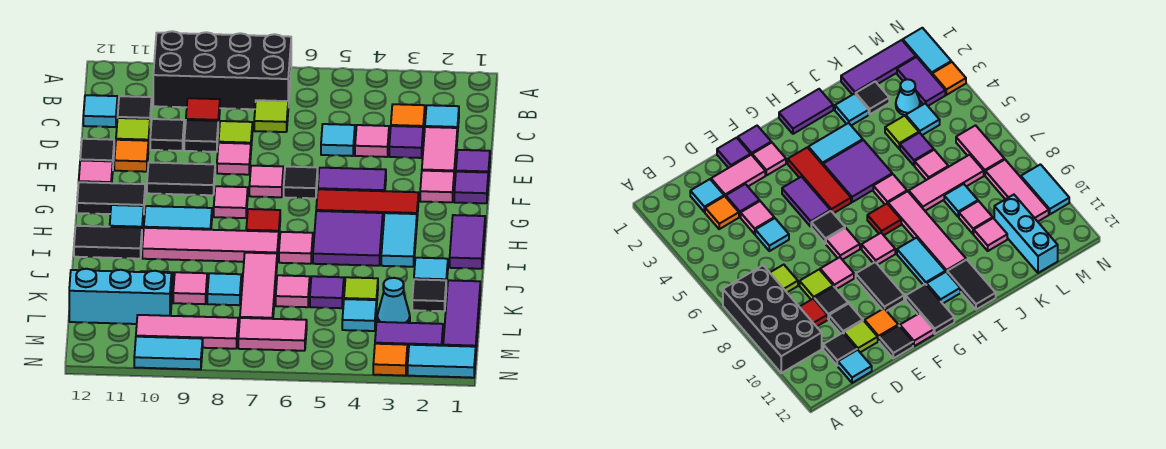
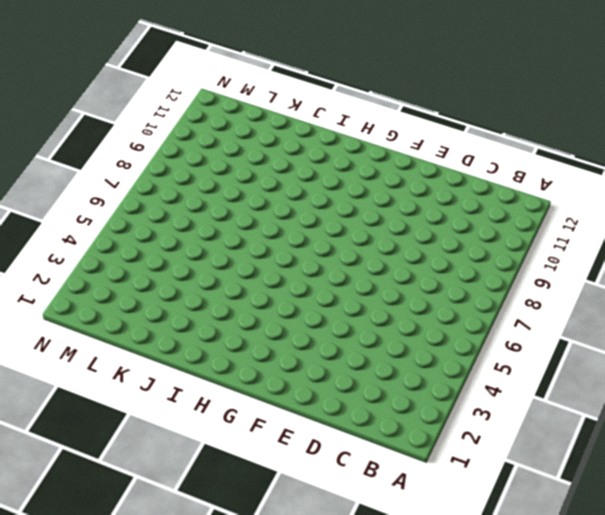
none -> black brick A7:B10 level 1
none -> cyan tile C2 level 1
none -> orange tile C3 level 1
none -> lime tile C7 level 1

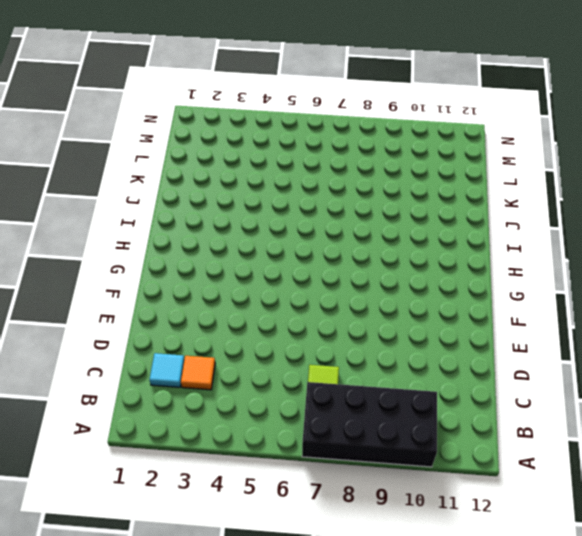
none -> red tile C9 level 1
none -> black tile C11 level 1
none -> cyan tile C12 level 1
none -> pink tile D2:E2 level 1

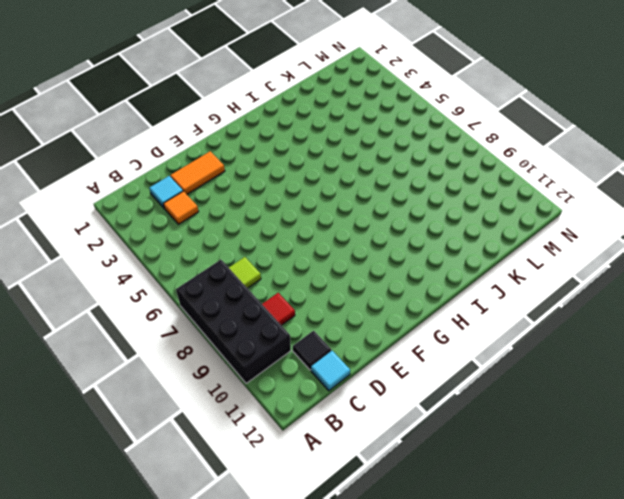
orange tile D2:E2 level 1 -> pink tile D2:E2 level 1
none -> purple tile D3 level 1
none -> pink tile D4 level 1
none -> cyan tile D5 level 1
none -> lime tile D8 level 1

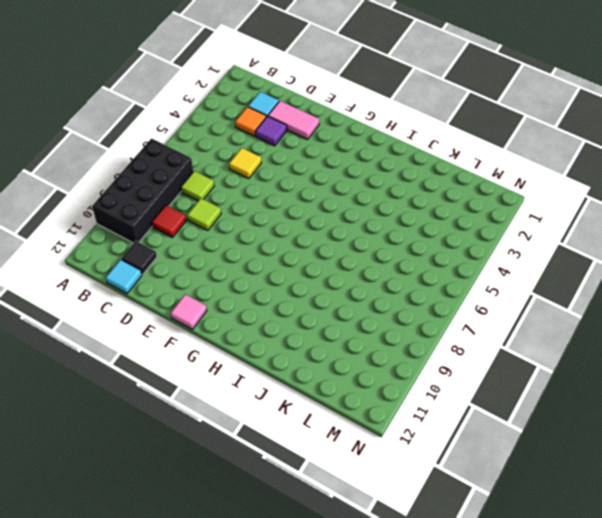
yellow tile D5 level 1 -> cyan tile D5 level 1
none -> pink tile D4 level 1
none -> black tile D9 level 1
none -> black tile D10 level 1
none -> lime tile D11 level 1

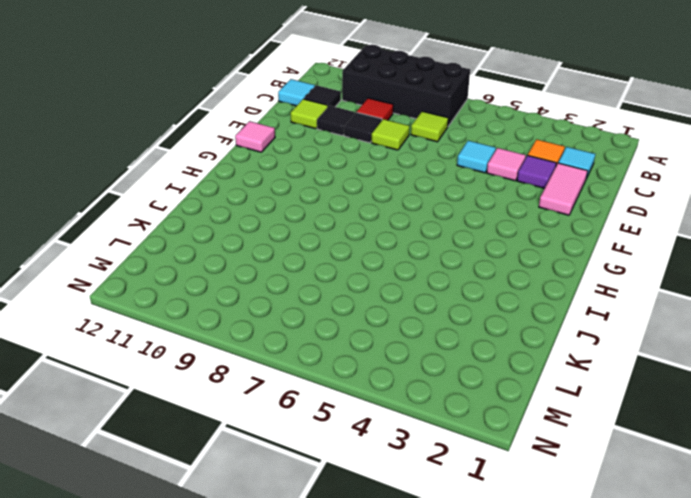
none -> purple tile E1 level 1
none -> pink tile E8 level 1
none -> orange tile E11 level 1
none -> black tile E12 level 1

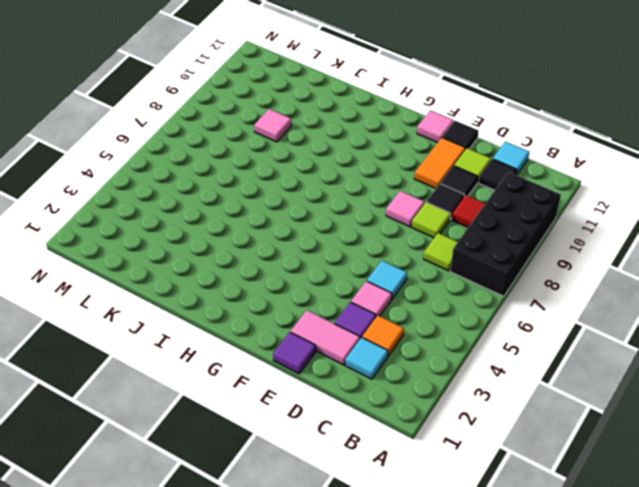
orange tile E10:E11 level 1 -> orange tile E11 level 1
none -> purple tile F1 level 1
none -> pink tile F2 level 1
none -> purple tile F4:F5 level 1
none -> black tile F6 level 1

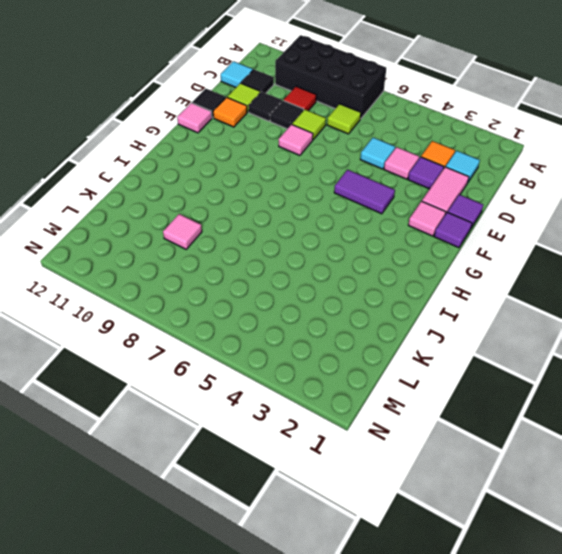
none -> black tile F6 level 1
none -> pink tile F7 level 1
none -> black tile F9:F10 level 1
none -> red tile G3:G5 level 1

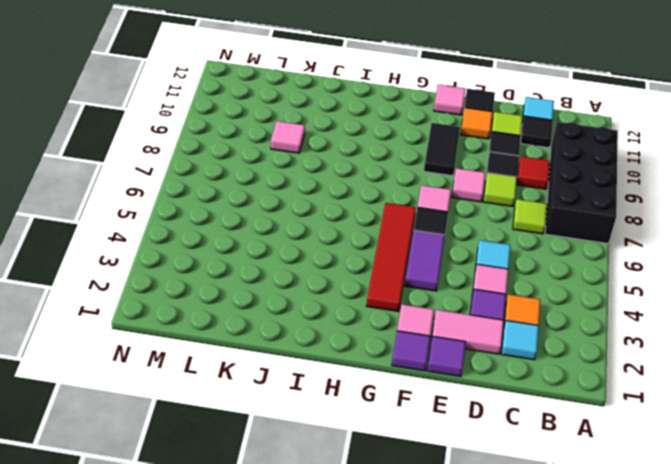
red tile G3:G6 level 1 -> red tile G3:G5 level 1
none -> pink tile G8 level 1
none -> black tile G11:G12 level 1
none -> purple tile H1:I1 level 1
none -> cyan tile H3:I3 level 1

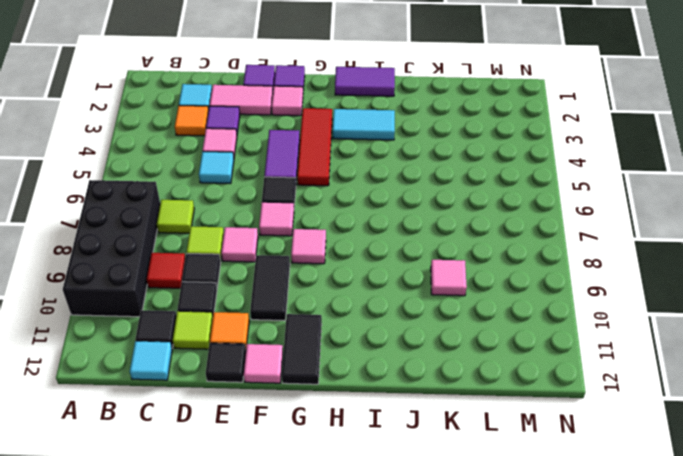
none -> purple tile H4:I5 level 1
none -> red tile H7 level 1
none -> cyan tile H9:H10 level 1
none -> cyan tile H11 level 1

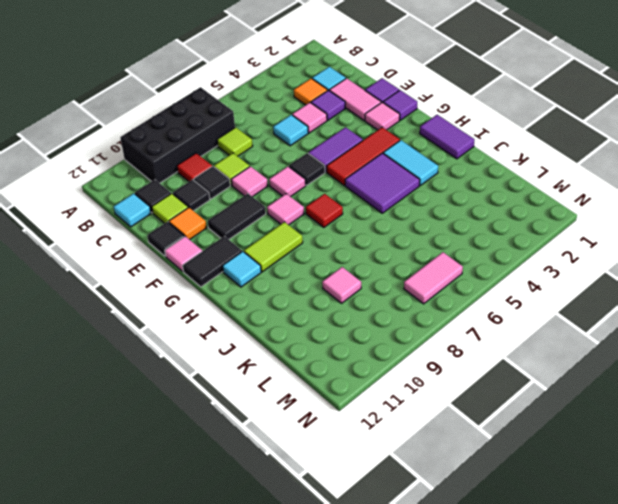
lime tile H9:H10 level 1 -> cyan tile H9:H10 level 1
none -> pink tile I6 level 1
none -> pink tile I7:I10 level 1
none -> black tile I11:I12 level 1
none -> cyan tile J2 level 1

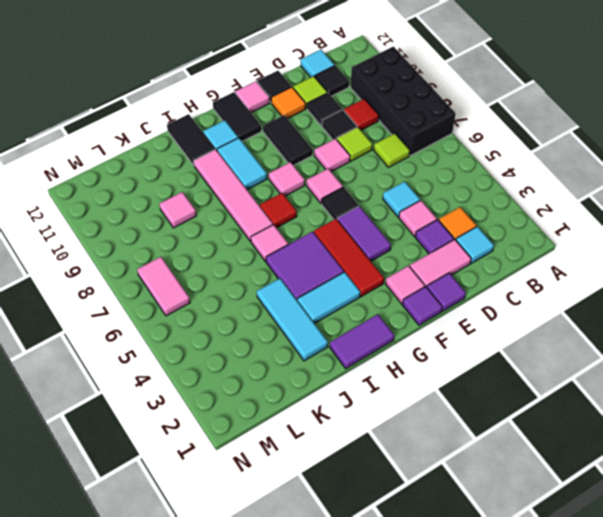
cyan tile J2:J4 level 1 -> cyan tile J2 level 1
none -> pink tile J7:L7 level 1
none -> purple tile K1:M1 level 1
none -> black tile K2 level 1
none -> lime tile K4 level 1

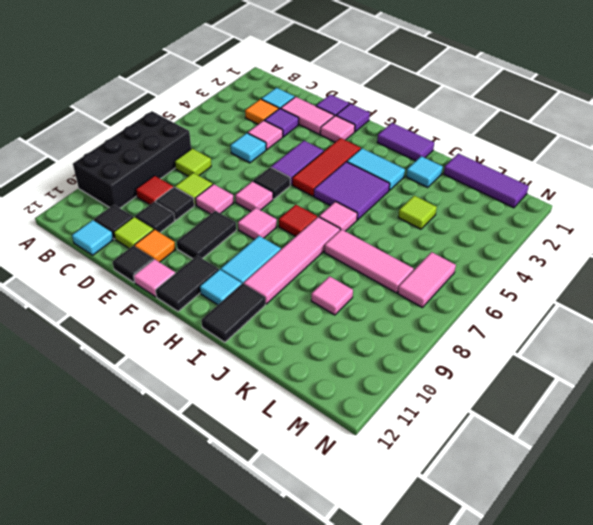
none -> black tile K2 level 1
none -> purple tile K5 level 1
none -> pink tile K6 level 1
none -> cyan tile K8 level 1

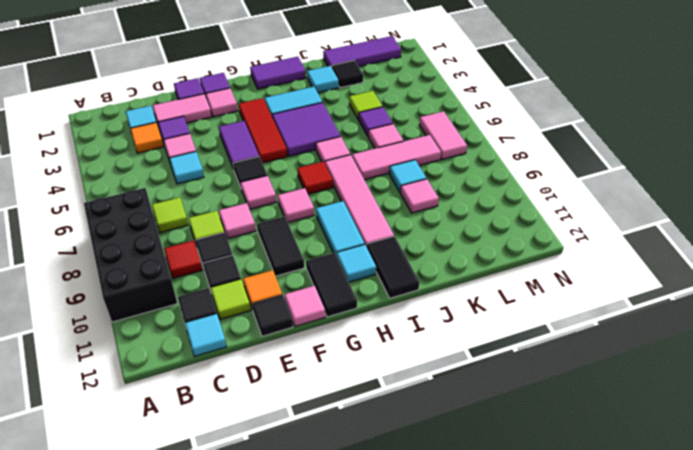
none -> pink tile K10 level 1
none -> cyan cone L3 level 1
none -> cyan tile L4 level 1
none -> cyan brick L10:L12 level 1

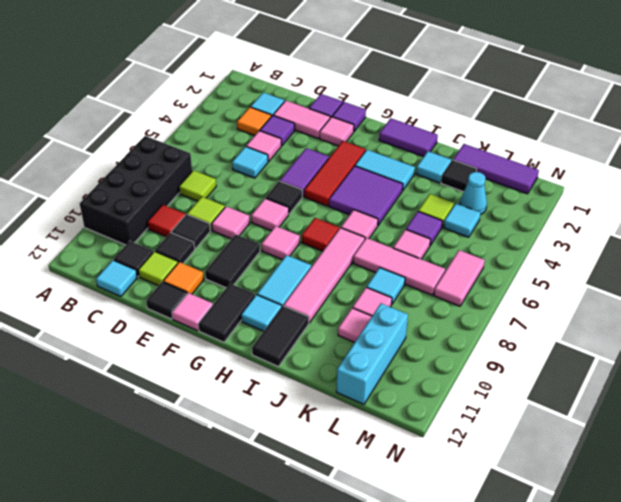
none -> purple tile M2:M3 level 1
none -> pink tile M8:M10 level 1
none -> cyan tile N1:N2 level 1
none -> orange tile N3 level 1

